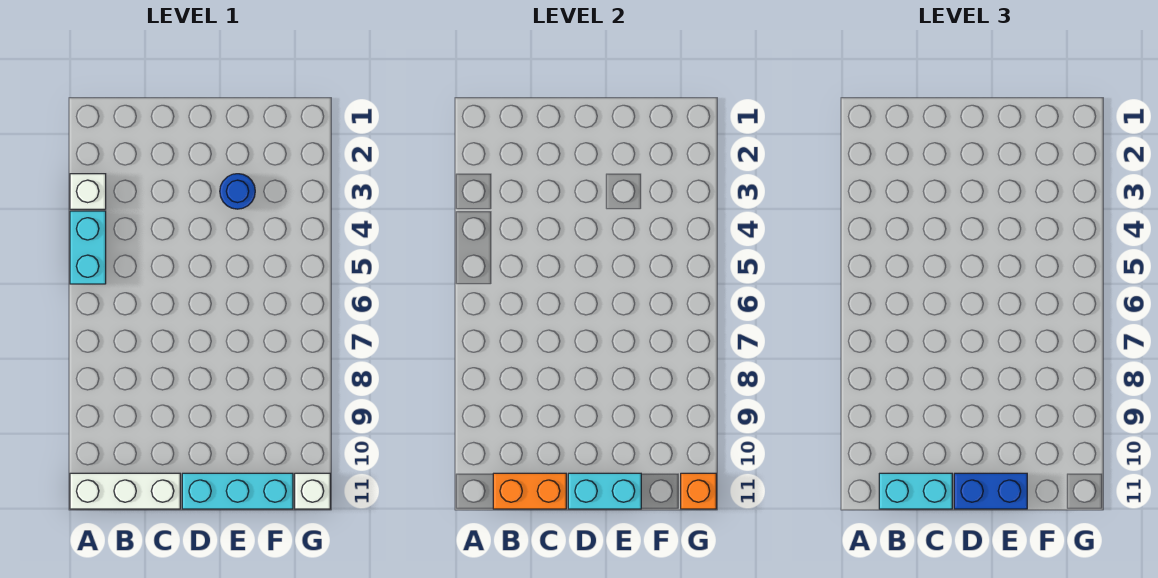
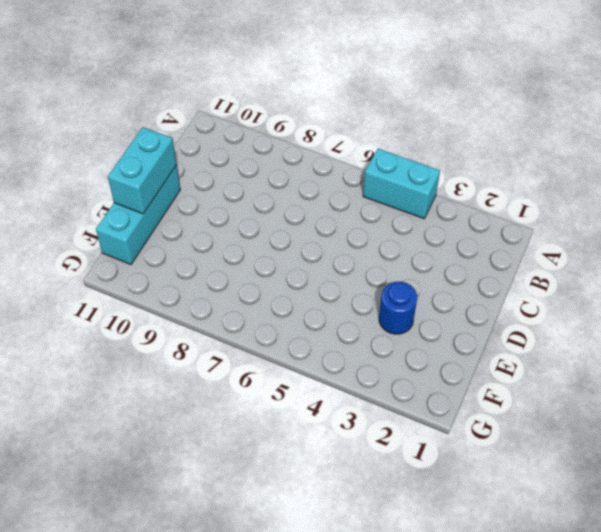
none -> white brick A3 level 1
none -> white brick A11:C11 level 1

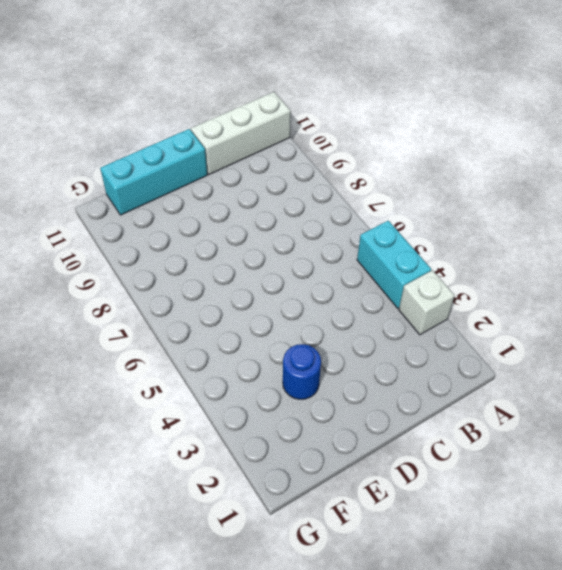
none -> white brick G11 level 1
none -> orange brick B11:C11 level 2

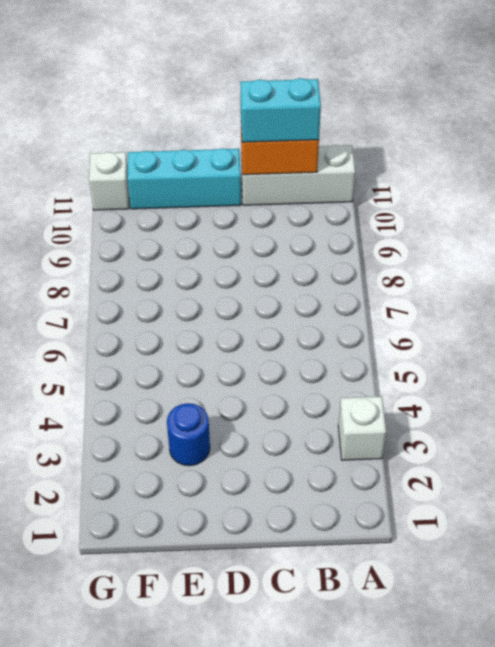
none -> cyan brick A4:A5 level 1
none -> cyan brick D11:E11 level 2

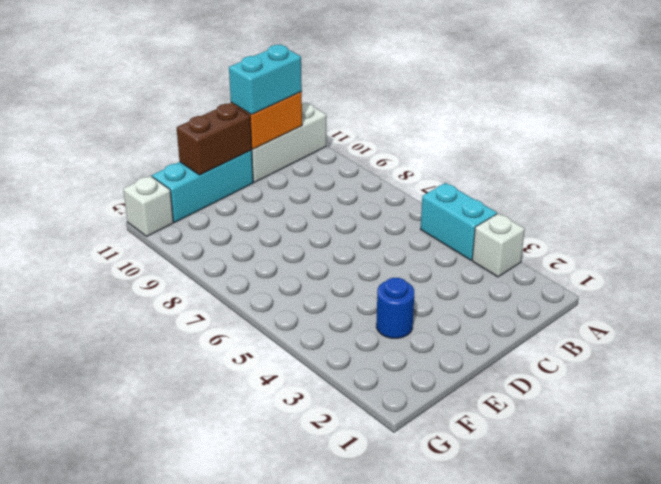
brown brick D11:E11 level 2 -> cyan brick D11:E11 level 2
none -> orange brick G11 level 2
none -> blue brick D11:E11 level 3

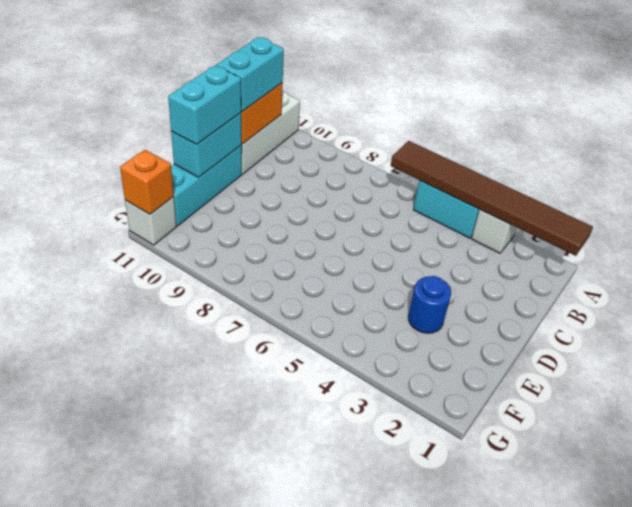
brown tile A1:A6 level 2 -> none
cyan brick D11:E11 level 3 -> blue brick D11:E11 level 3

